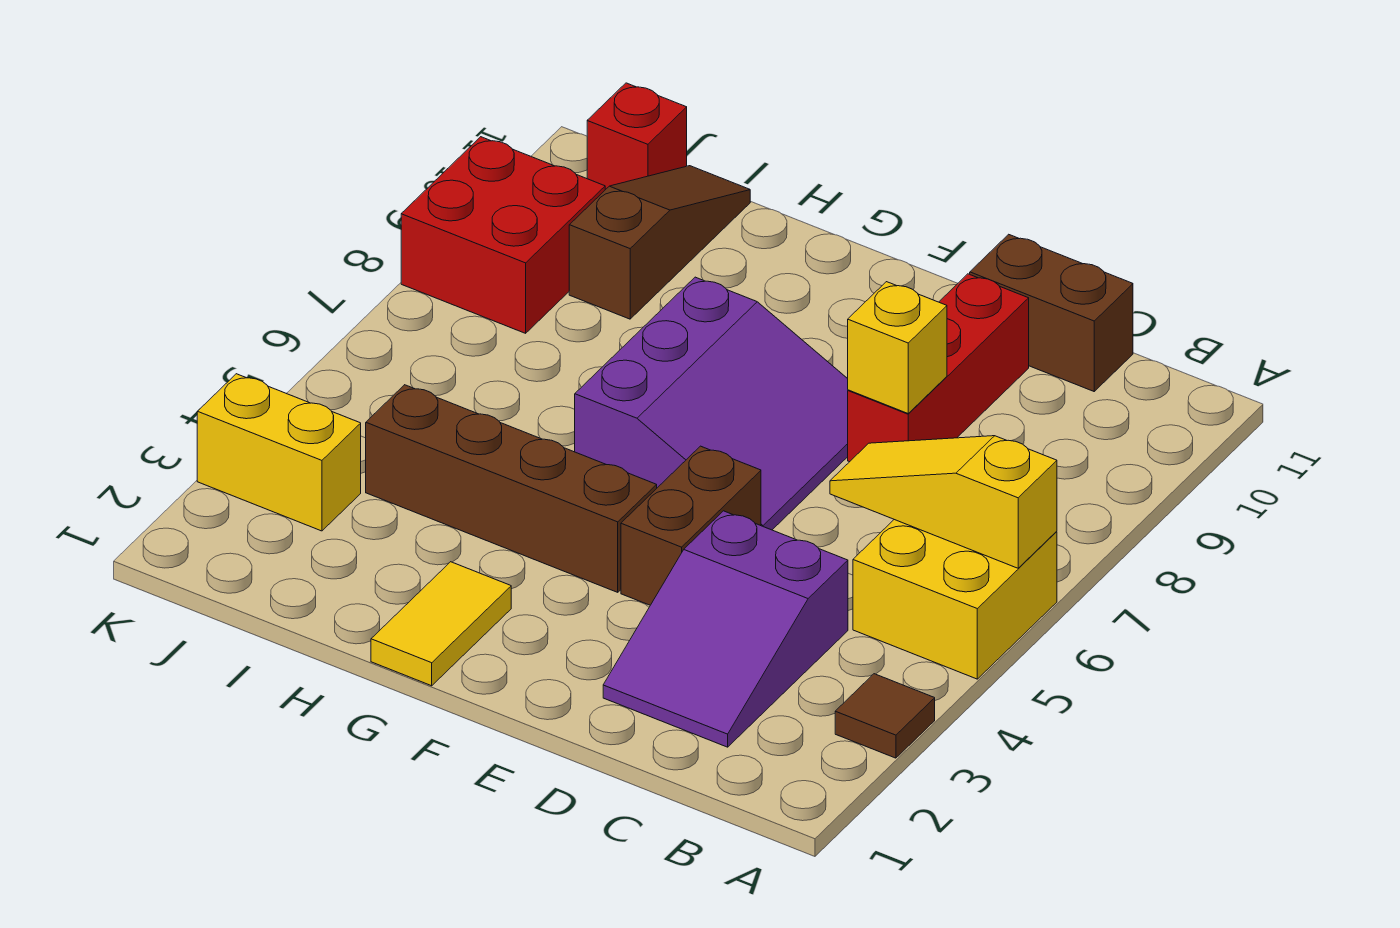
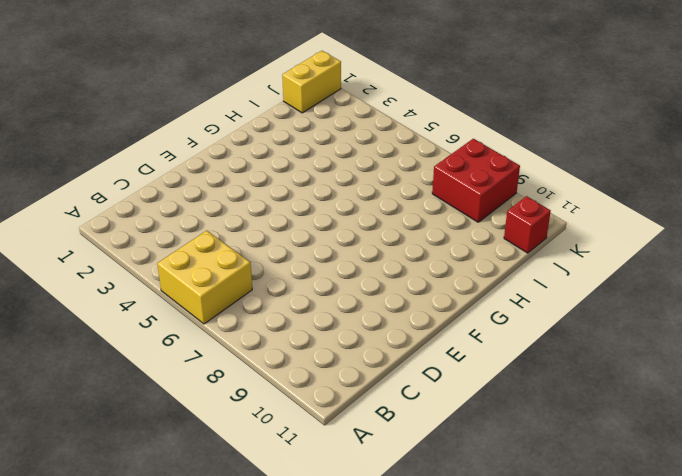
yellow brick J1:K1 level 1 -> yellow brick J3:K3 level 1
none -> brown tile A3 level 1
none -> purple slope C2:D4 level 1 top 4
none -> brown brick C11:D11 level 1

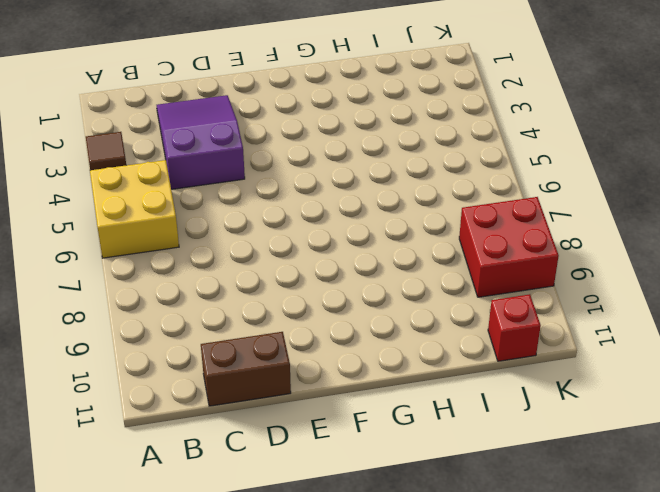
none -> red brick D8:D10 level 1
none -> brown brick E4:E5 level 1
none -> purple slope E6:G8 level 1 top G

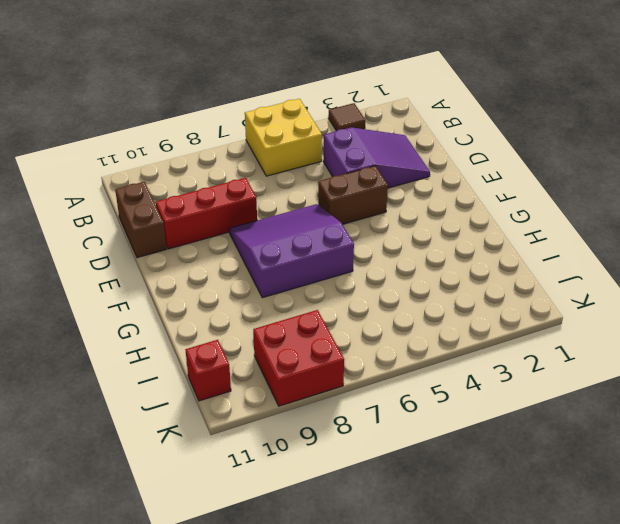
none -> brown brick F4:I4 level 1
none -> yellow tile G1:G2 level 1
none -> brown slope I9:I11 level 1 top 9

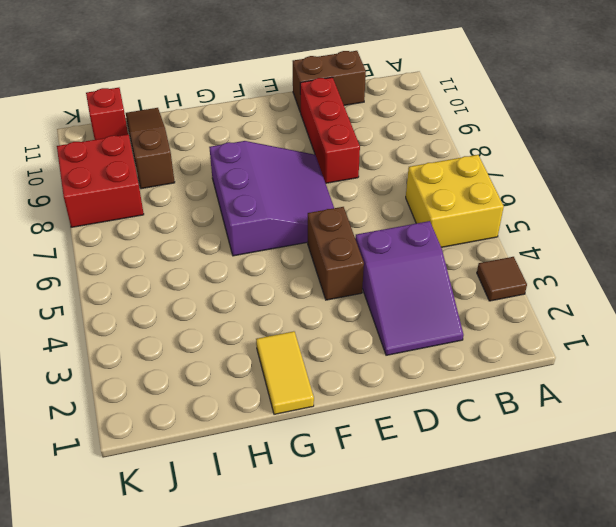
none -> brown brick F4:I4 level 1
none -> yellow brick J3:K3 level 1
none -> yellow slope A6:C6 level 2 top A

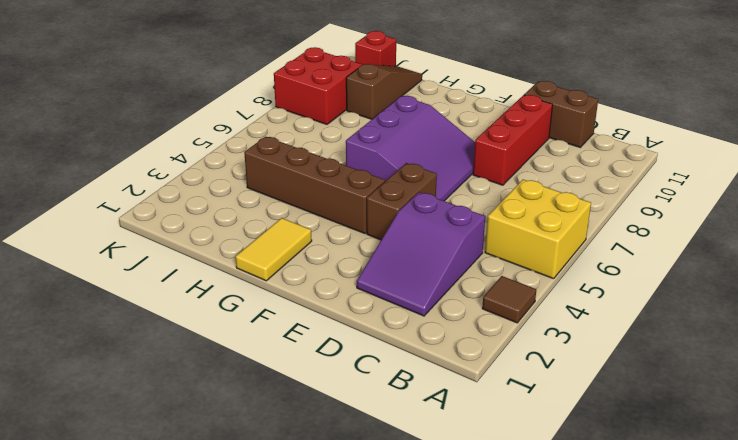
none -> yellow brick J3:K3 level 1
none -> yellow slope A6:C6 level 2 top A
none -> yellow brick D8 level 2

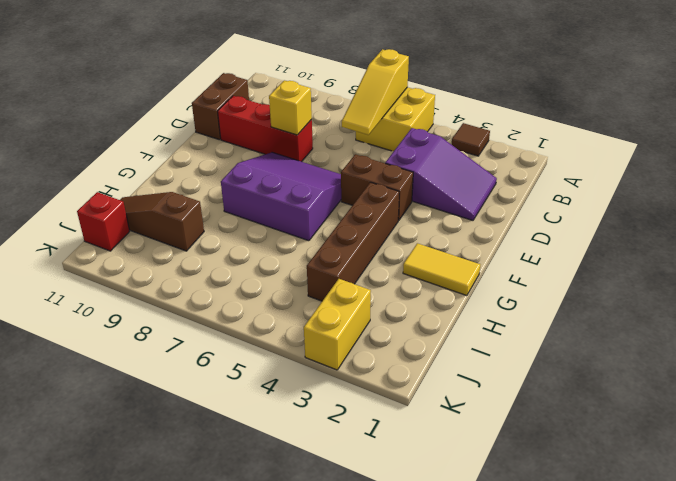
none -> red brick J8:K9 level 1

